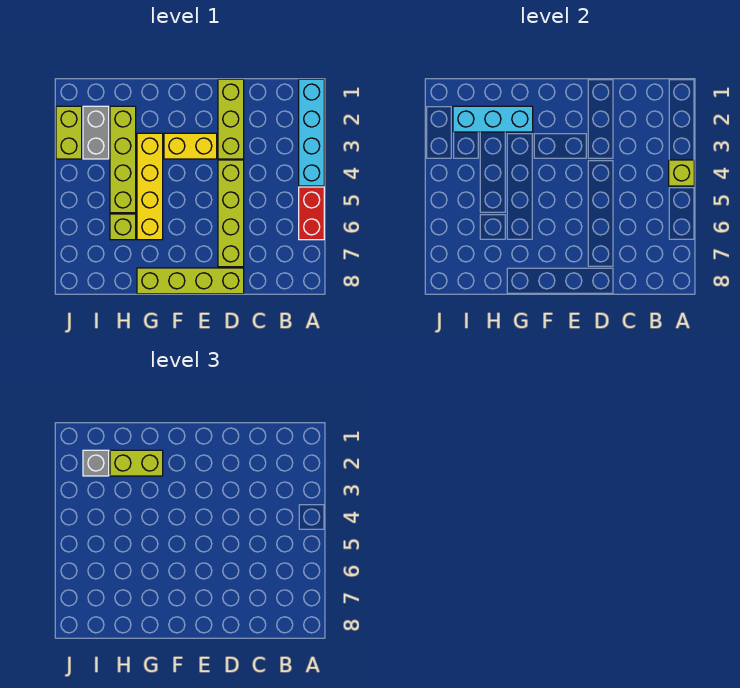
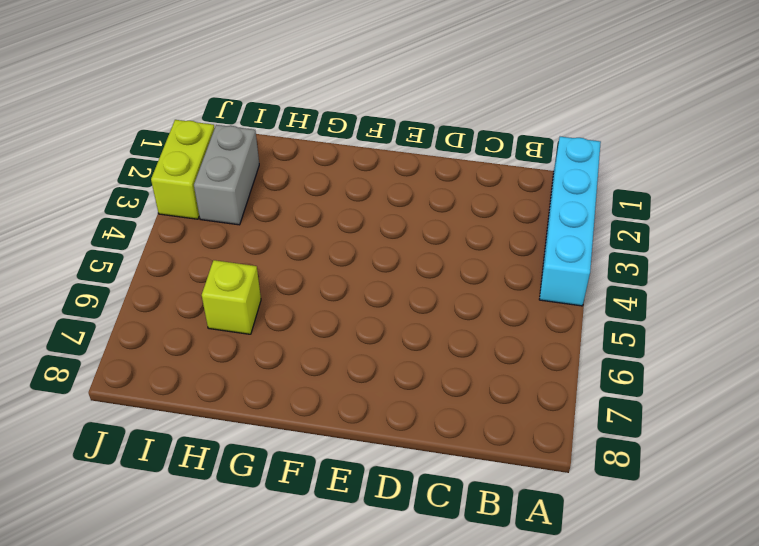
none -> red brick A5:A6 level 1
none -> lime brick D1:D3 level 1
none -> lime brick D4:D7 level 1

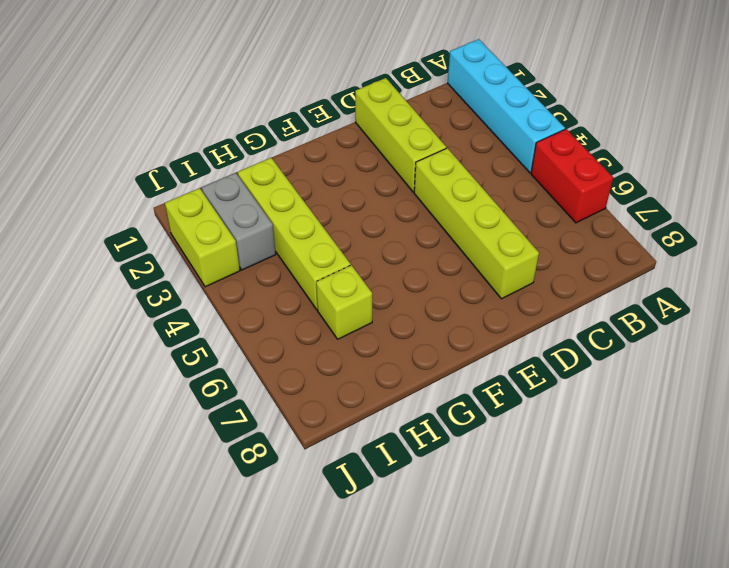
none -> lime brick D8:G8 level 1
none -> yellow brick E3:F3 level 1
none -> yellow brick G3:G6 level 1

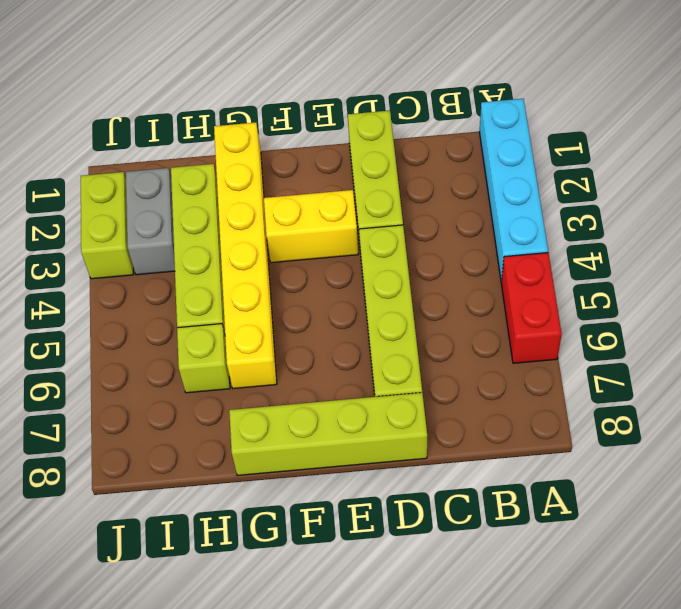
yellow brick G1:G6 level 1 -> yellow brick G3:G6 level 1
none -> lime brick A4 level 2
none -> cyan brick G2:I2 level 2
none -> lime brick G2:H2 level 3

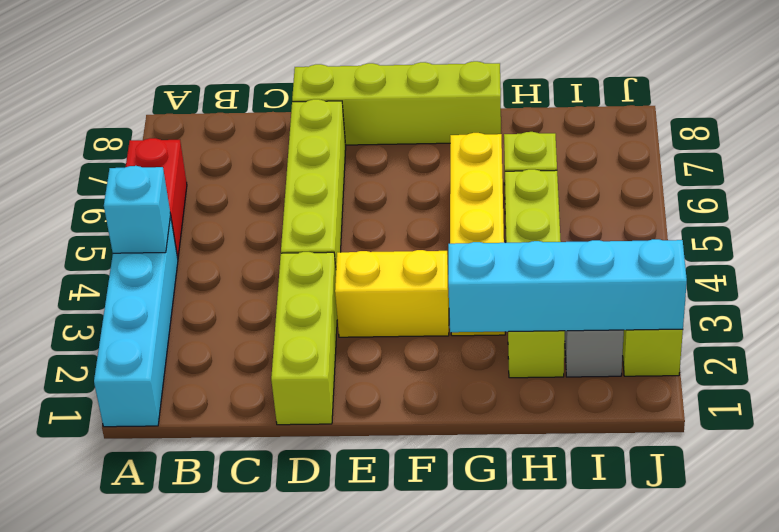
cyan brick A4 level 2 -> lime brick A4 level 2
cyan brick G2:J2 level 2 -> cyan brick G2:I2 level 2
none -> lime brick G2:H2 level 3
none -> grey brick I2 level 3

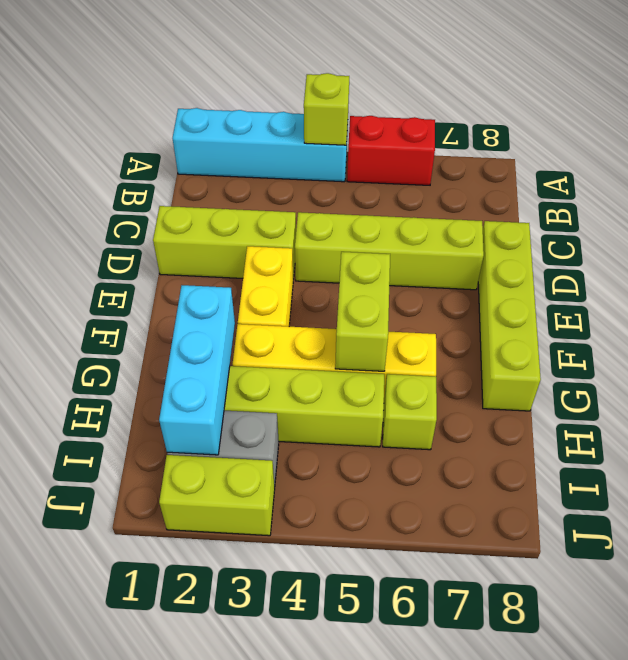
lime brick F5:G5 level 2 -> lime brick G2:H2 level 3
none -> grey brick I2 level 3

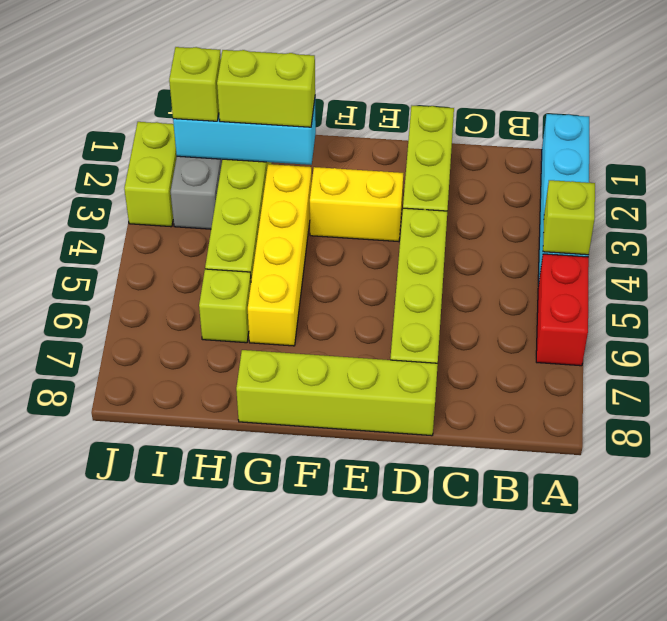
lime brick I2 level 3 -> grey brick I2 level 3

